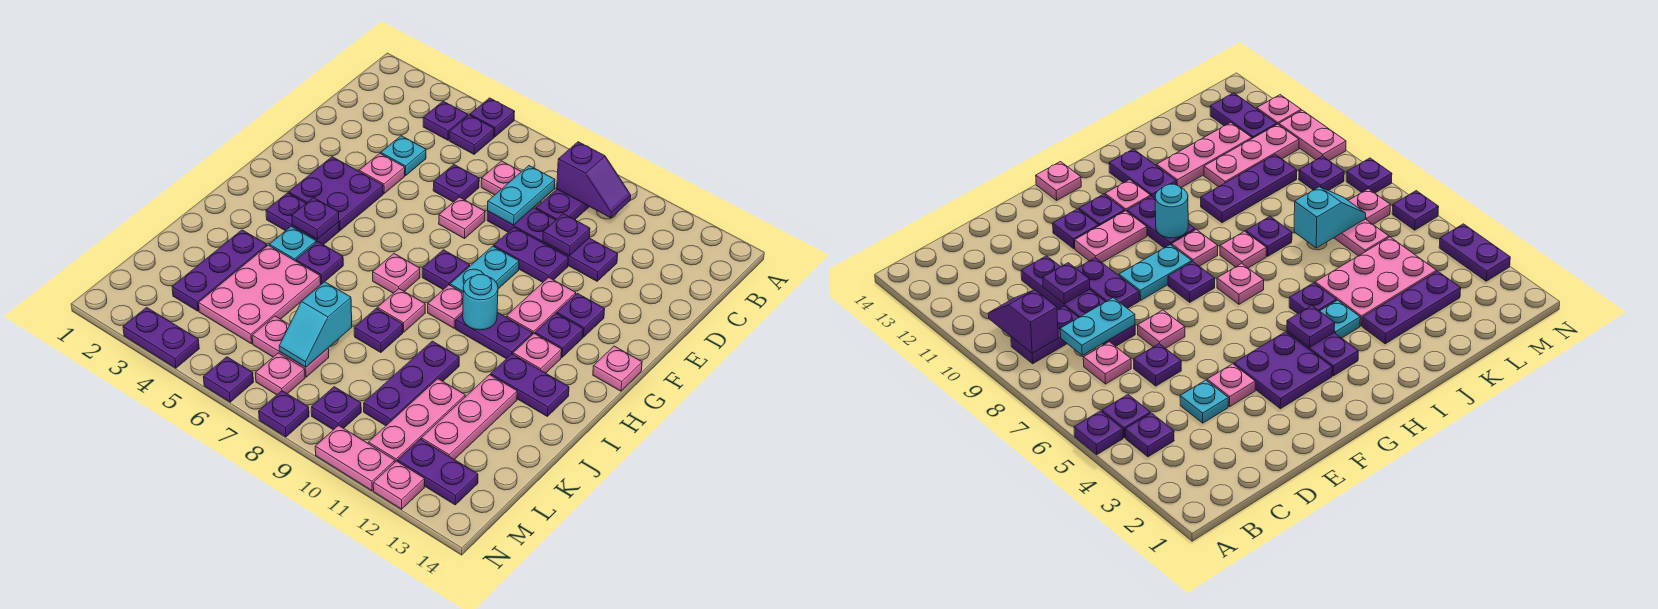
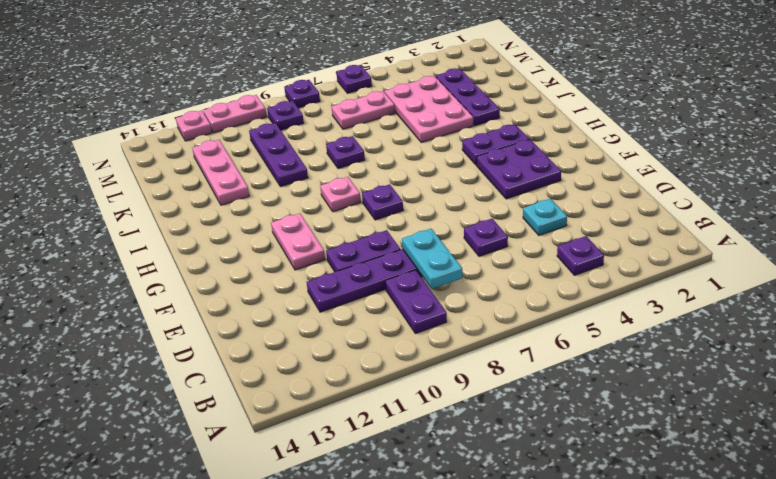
none -> purple plate A5 level 1
none -> purple plate B5 level 1
none -> pink plate C7 level 1
none -> pink plate E4 level 1

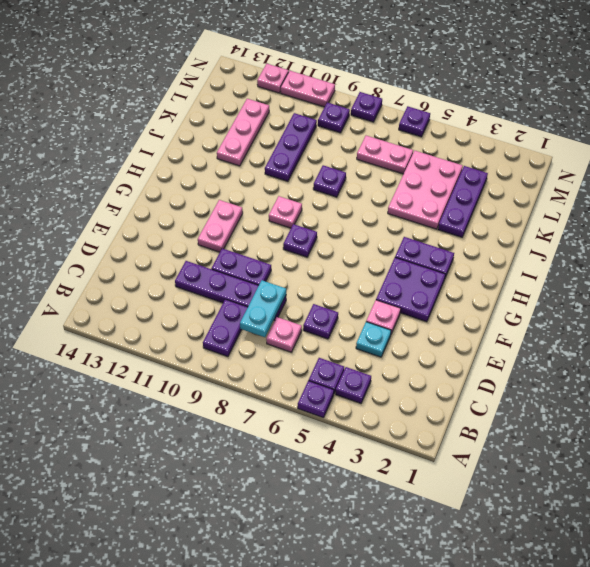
none -> pink plate E7 level 1
none -> cyan plate F9:G9 level 1
none -> purple plate F12 level 1
none -> purple plate G12 level 1

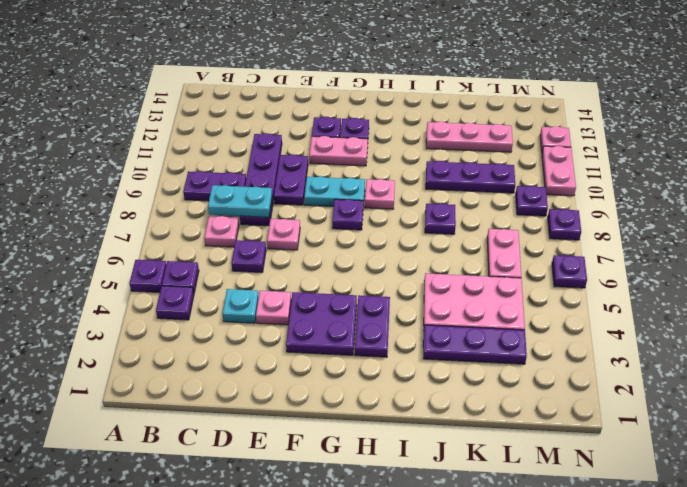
none -> pink plate G14 level 1
none -> pink plate H7 level 1
none -> purple plate H10:H11 level 1
none -> pink plate H12 level 1

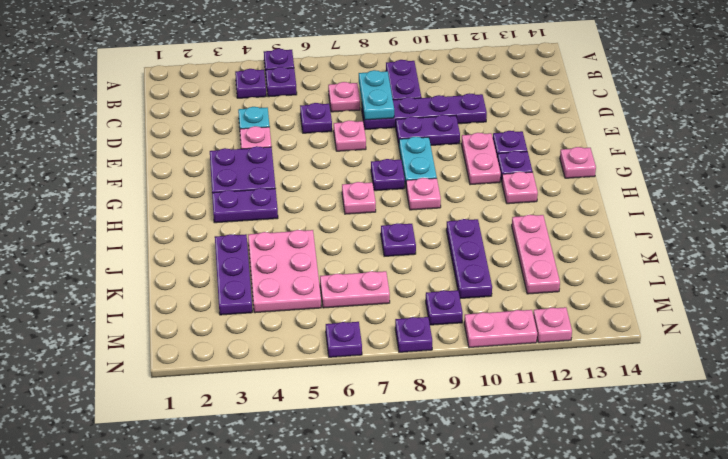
none -> purple plate H10:H11 level 1
none -> cyan plate I4 level 1
none -> purple plate I5 level 1
none -> pink plate I8 level 1

